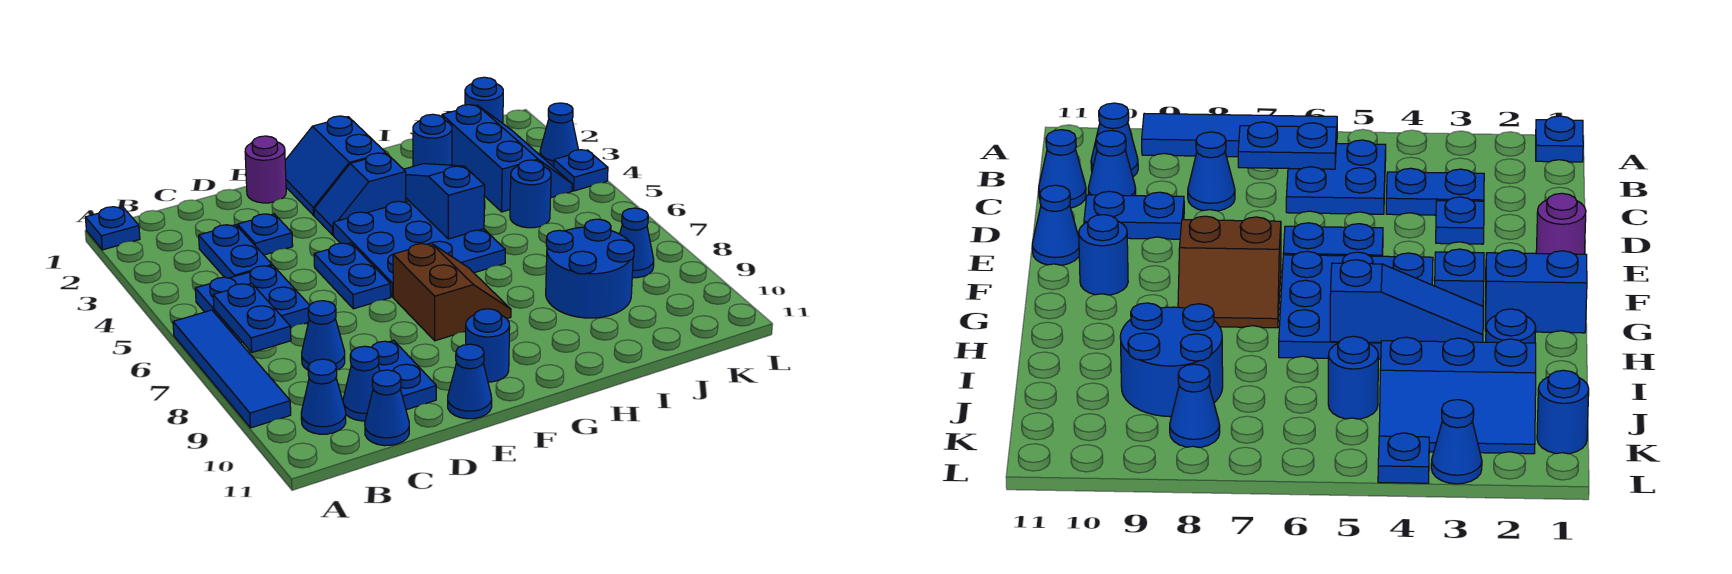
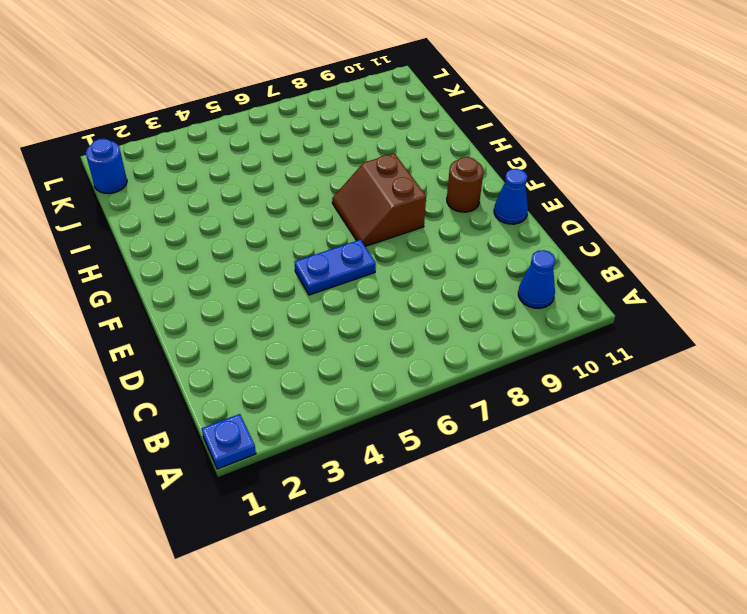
brown slope F7:G8 level 1 top 8 -> brown slope F7:G8 level 1 top F
brown round brick F10 level 1 -> blue round brick F10 level 1
none -> blue tile A6:A9 level 1
none -> blue plate B5:C6 level 1
none -> blue plate C3:C4 level 1

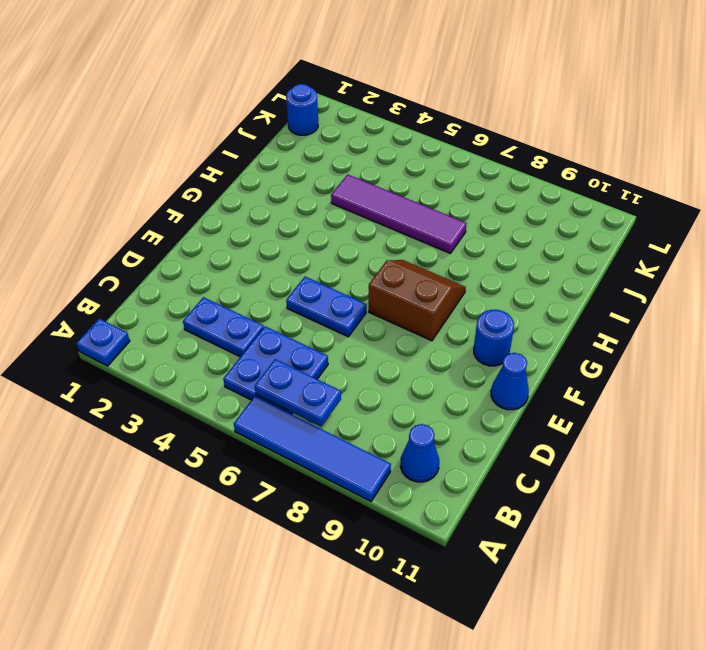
purple tile I4:I7 level 1 -> none
none -> blue cone C8 level 1
none -> blue cone C10 level 1
none -> blue cone C11 level 1

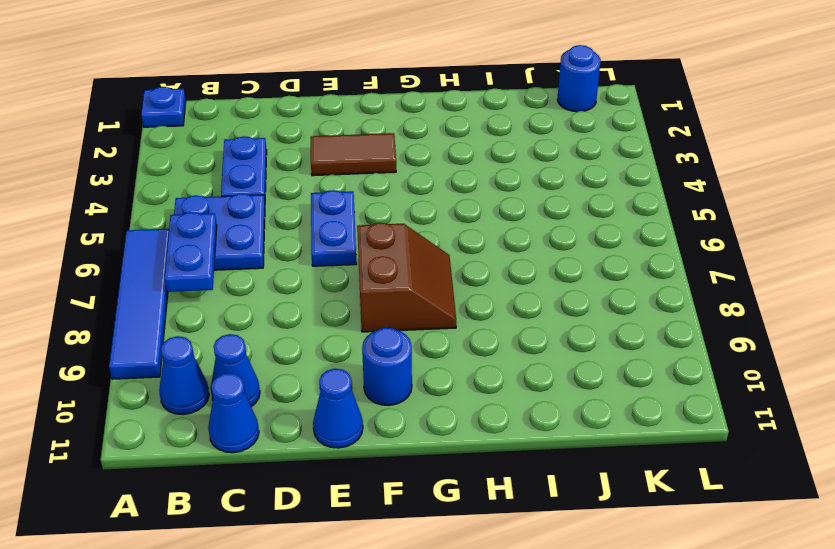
brown tile E3:F3 level 1 -> blue slope F3:G3 level 1 top G
none -> blue cone C8 level 1
none -> blue plate D3 level 1
none -> blue plate D9:D10 level 1

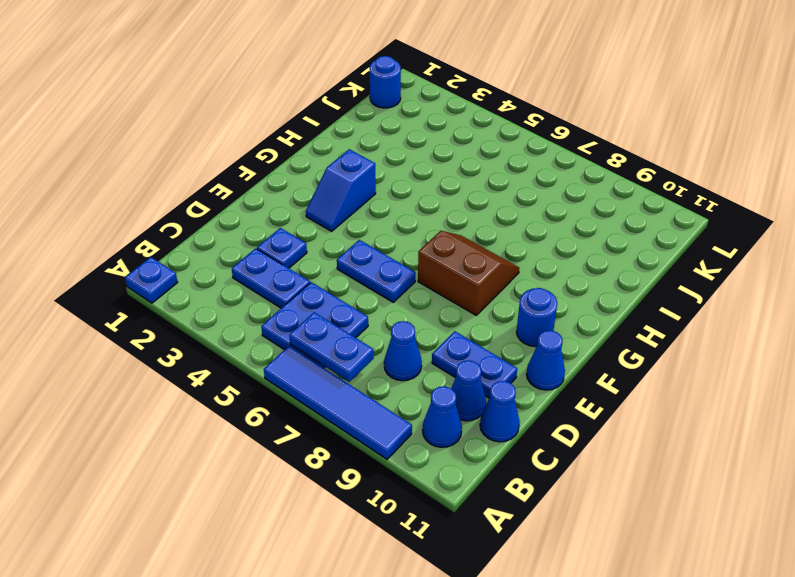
none -> purple round brick E1 level 1
none -> blue slope F1:G2 level 1 top G
none -> blue plate F4:H6 level 1

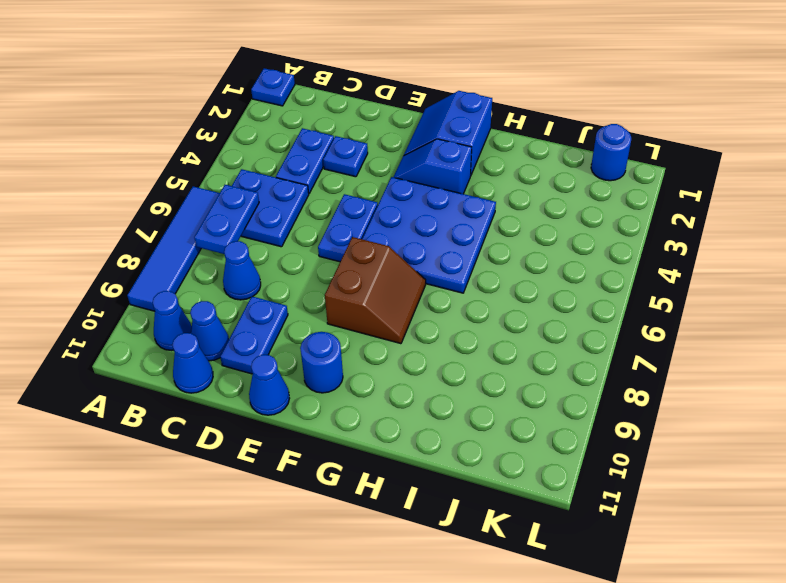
none -> purple round brick E1 level 1
none -> blue round brick I2 level 1
none -> blue round brick I8:J9 level 1

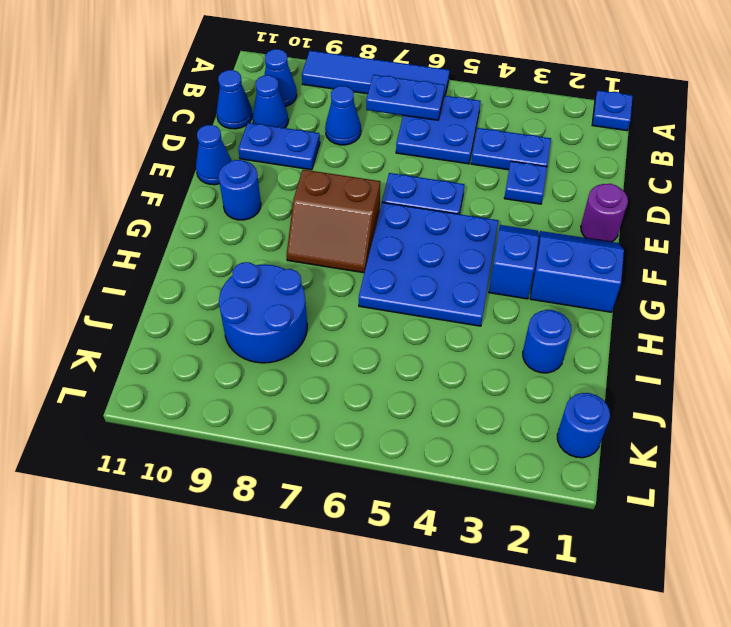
none -> blue slope J2:K4 level 1 top J
none -> blue round brick J5 level 1
none -> blue cone K8 level 1

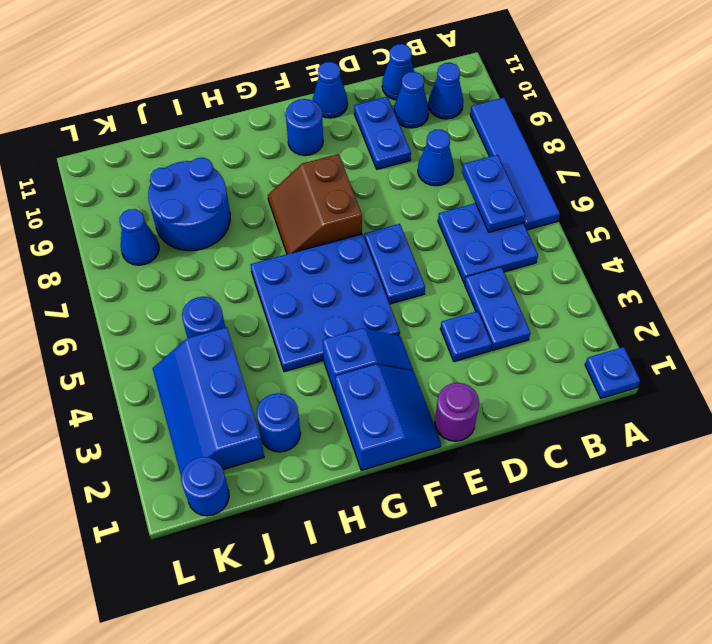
none -> blue cone L3 level 1
none -> blue plate L4 level 1
none -> blue slope H3:H5 level 2 top 5

